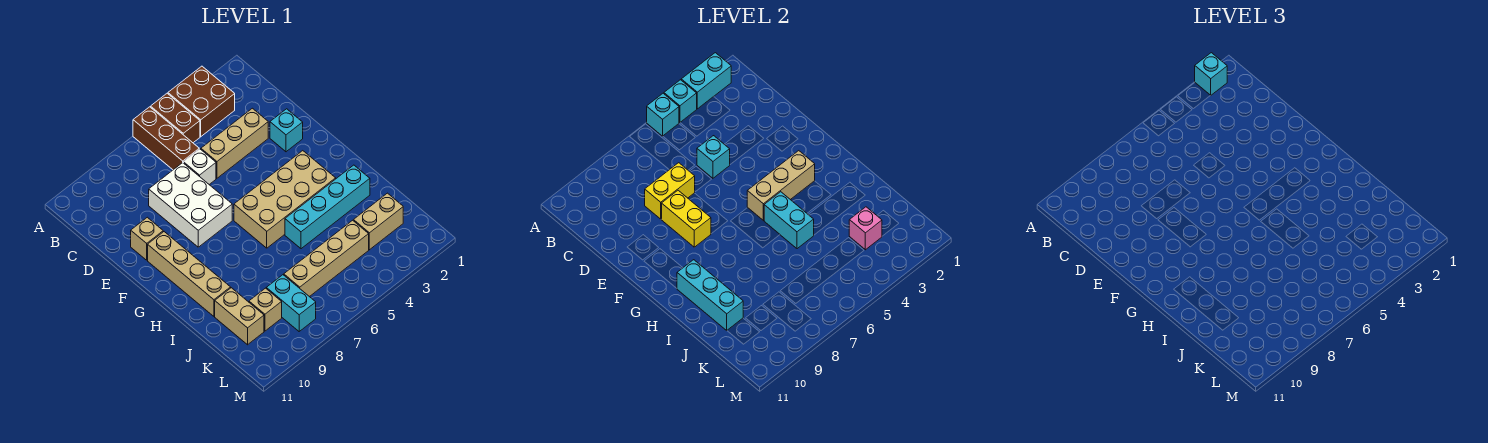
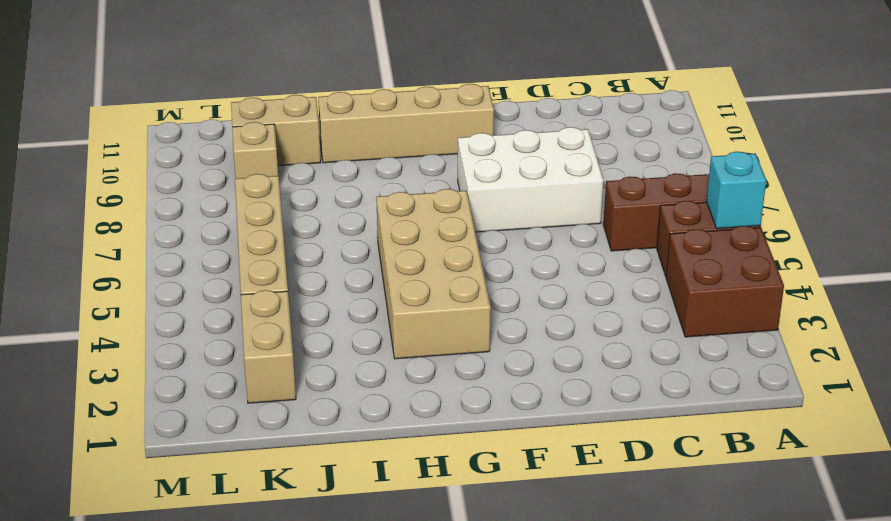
none -> tan brick D3:D5 level 1
none -> white brick D6 level 1
none -> cyan brick E2 level 1

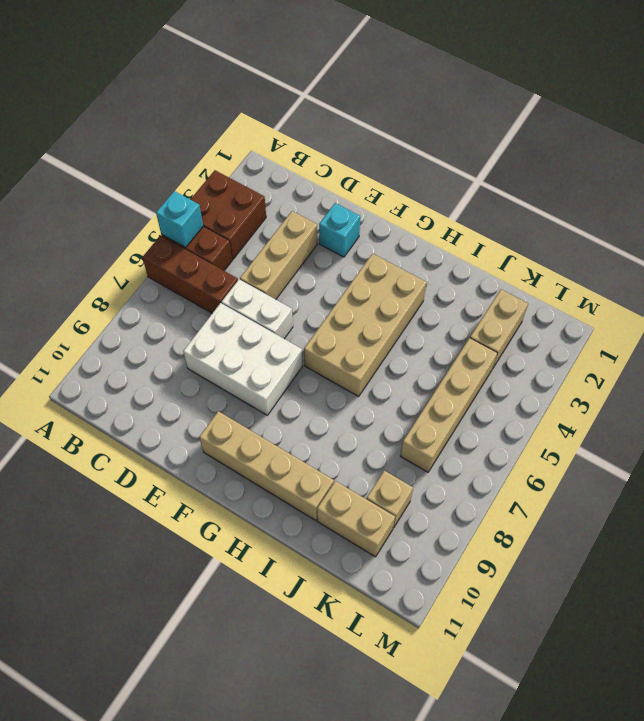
white brick D6:E6 level 1 -> white brick D6 level 1
none -> tan brick E10 level 1
none -> cyan brick I2:I5 level 1
none -> cyan brick K8:L8 level 1

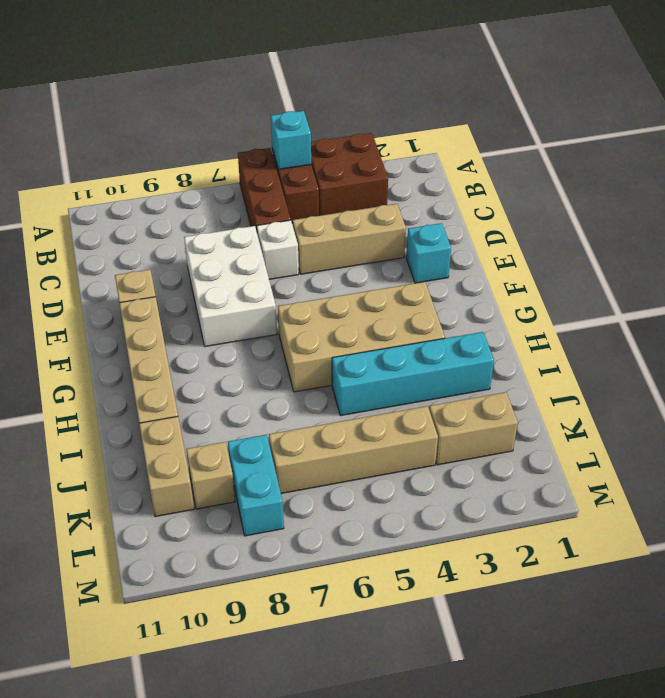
none -> cyan brick A2:A3 level 2
none -> cyan brick A4 level 2
none -> cyan brick D5 level 2

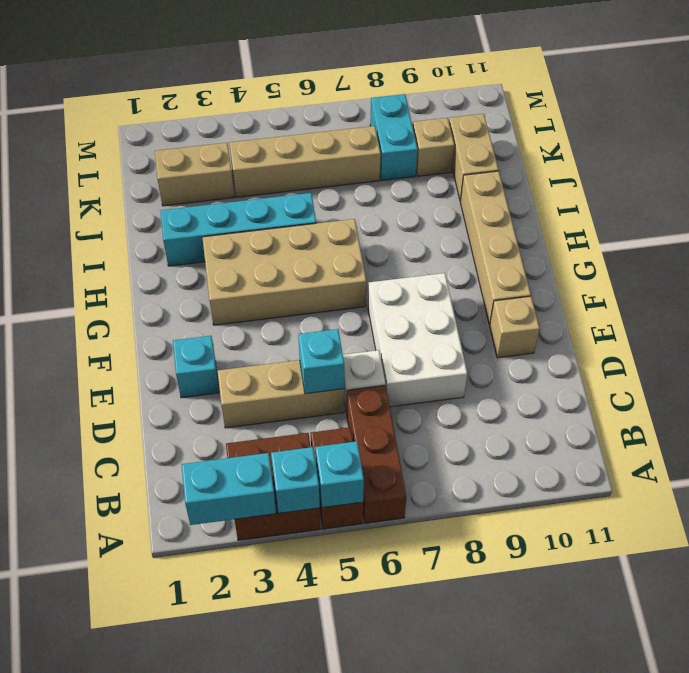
none -> yellow brick D7:D8 level 2
none -> yellow brick E8:F8 level 2
none -> tan brick G3:G5 level 2

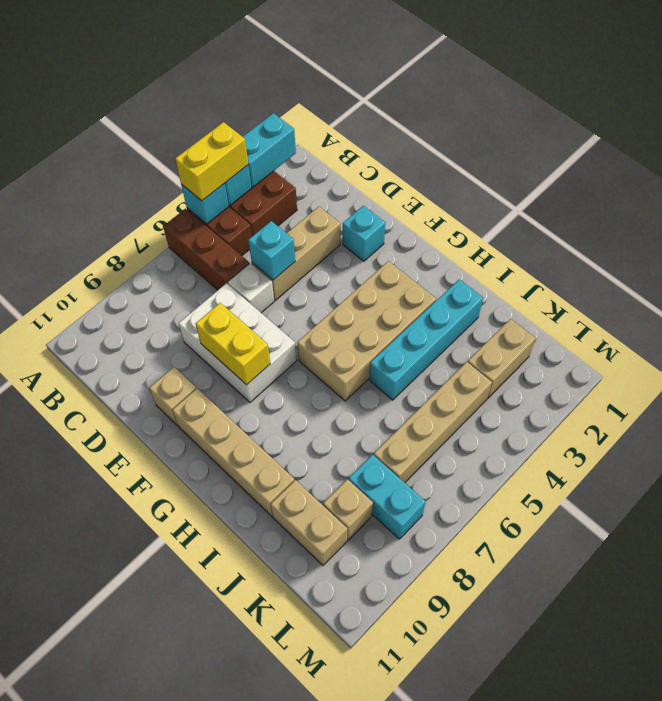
yellow brick A4:A5 level 3 -> yellow brick D7:D8 level 2
none -> tan brick G3:G5 level 2
none -> cyan brick H5:I5 level 2
none -> cyan brick H10:J10 level 2

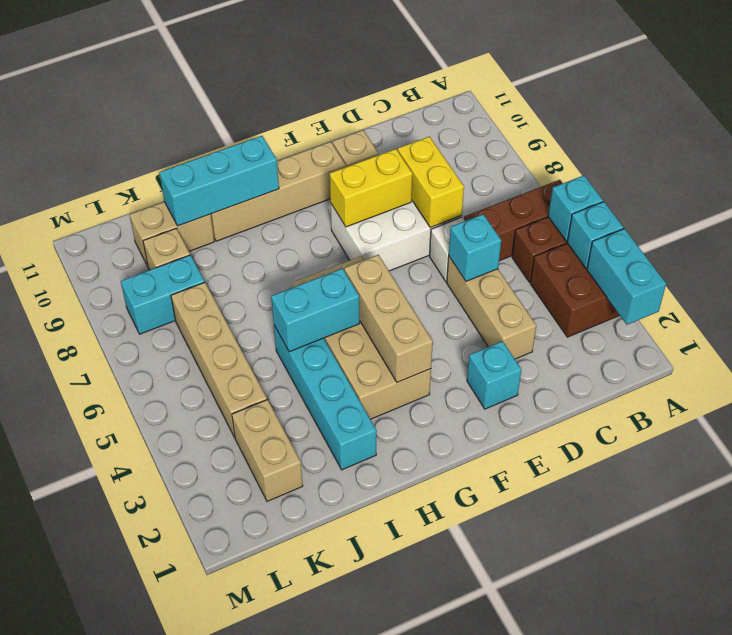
none -> pink brick K3 level 2
none -> cyan brick A2 level 3

